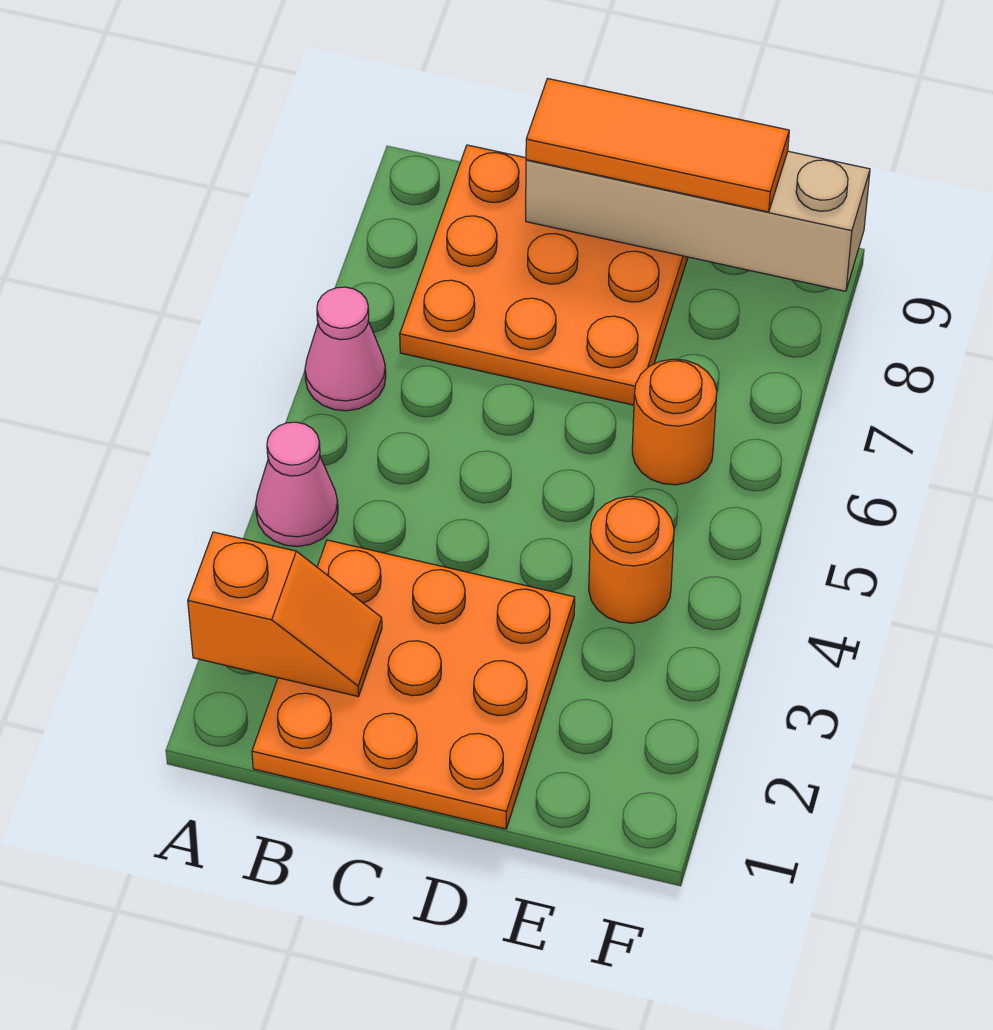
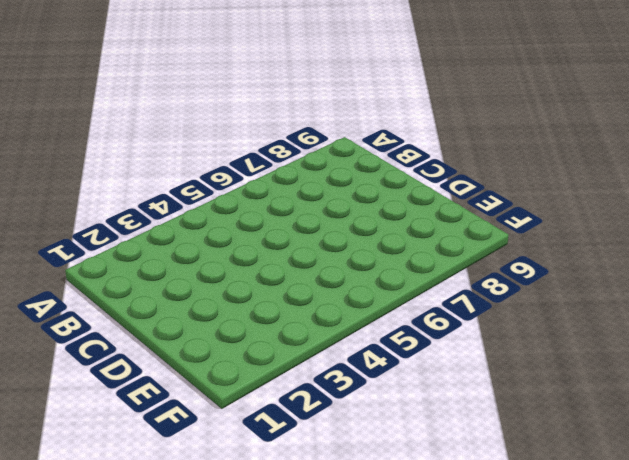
none -> pink cone A4 level 1
none -> pink cone A6 level 1

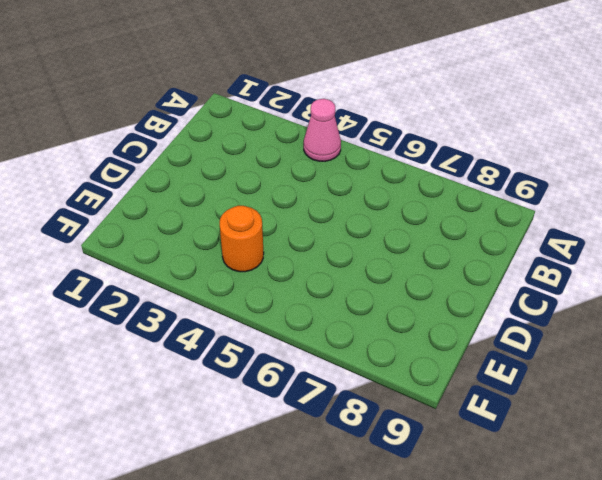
none -> pink cone A6 level 1
none -> orange plate B1:D3 level 1

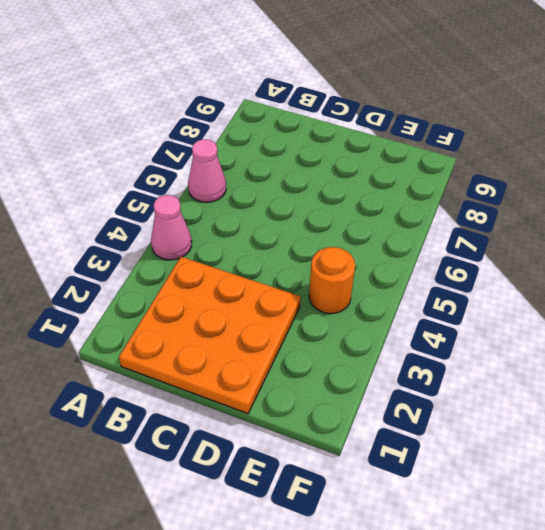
none -> orange plate B7:D9 level 1
none -> orange round brick E6 level 1

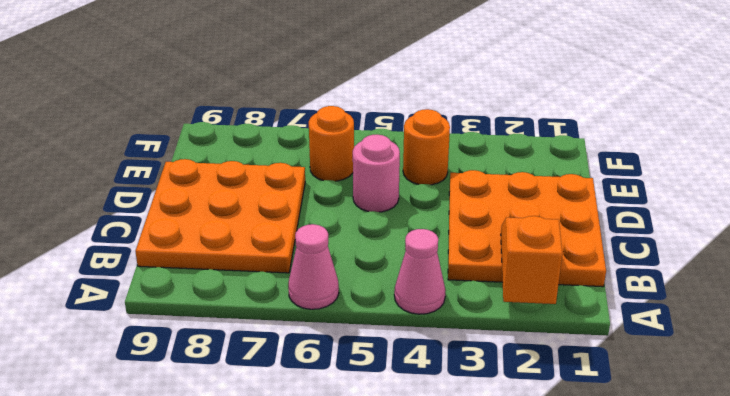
pink round brick D5 level 1 -> none
none -> tan brick C9:F9 level 2
none -> orange tile C9:E9 level 3

